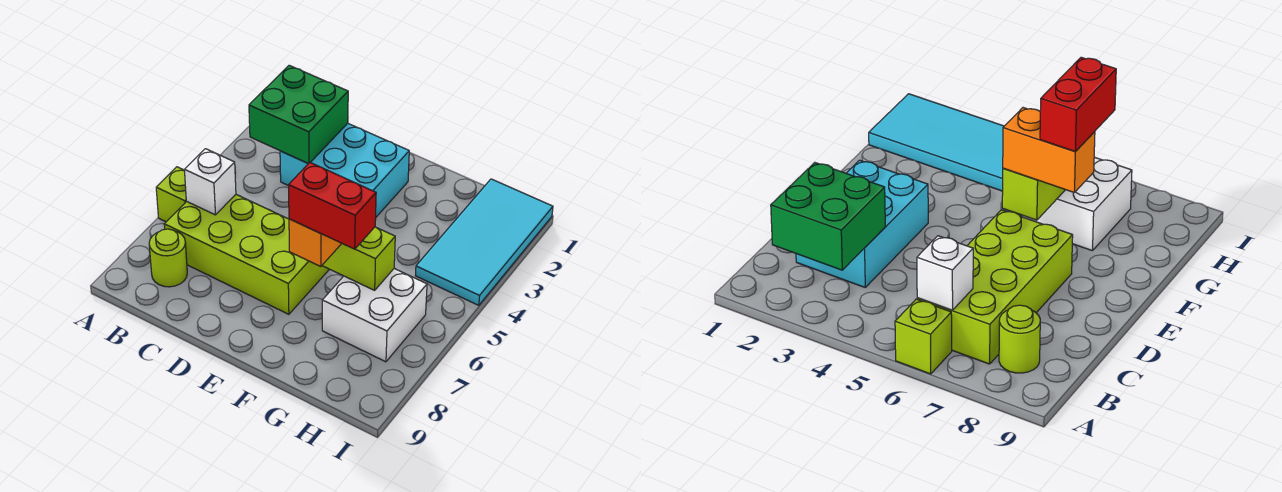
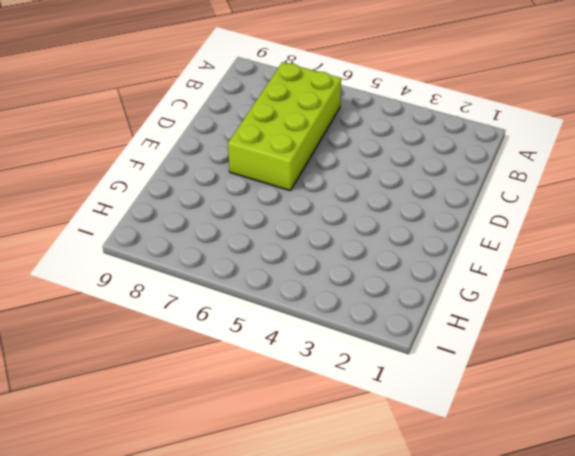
none -> lime brick A6 level 1
none -> lime round brick B8 level 1

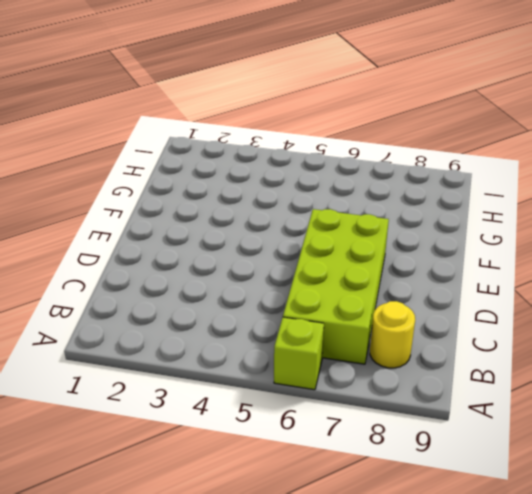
yellow round brick B8 level 1 -> lime round brick B8 level 1
none -> cyan brick C2:E3 level 1
none -> white brick G6:H7 level 1

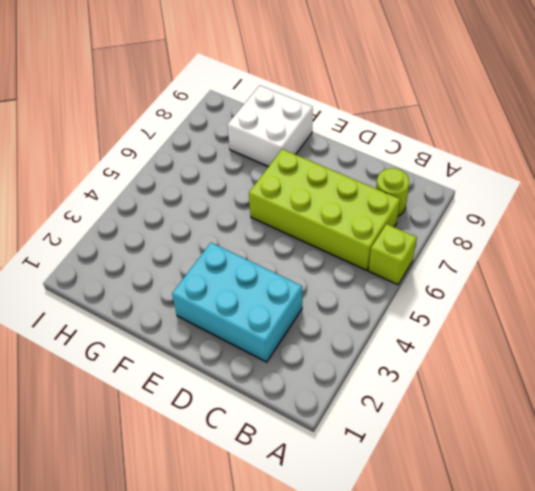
white brick F8:G9 level 1 -> white brick G6:H7 level 1
none -> cyan tile H1:I4 level 1
none -> green brick B2:C3 level 2

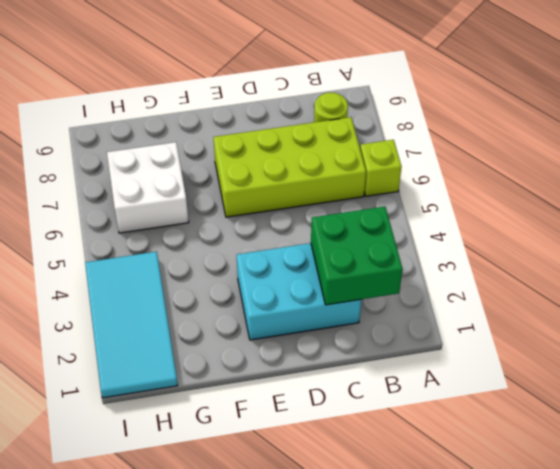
none -> white brick B6 level 2
none -> lime brick F6:G6 level 2

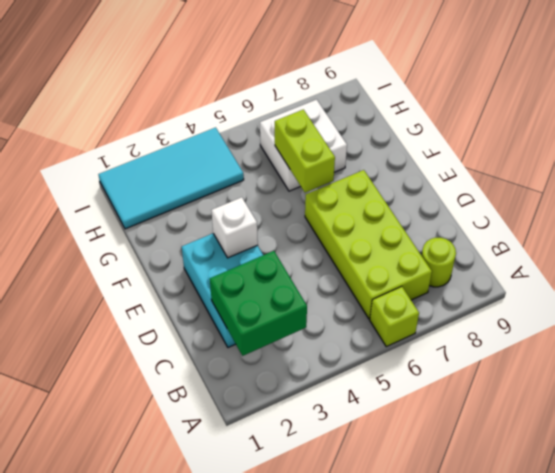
white brick E3 level 2 -> white brick B6 level 2
none -> orange brick F6:F7 level 3
none -> red brick F7:G7 level 4

